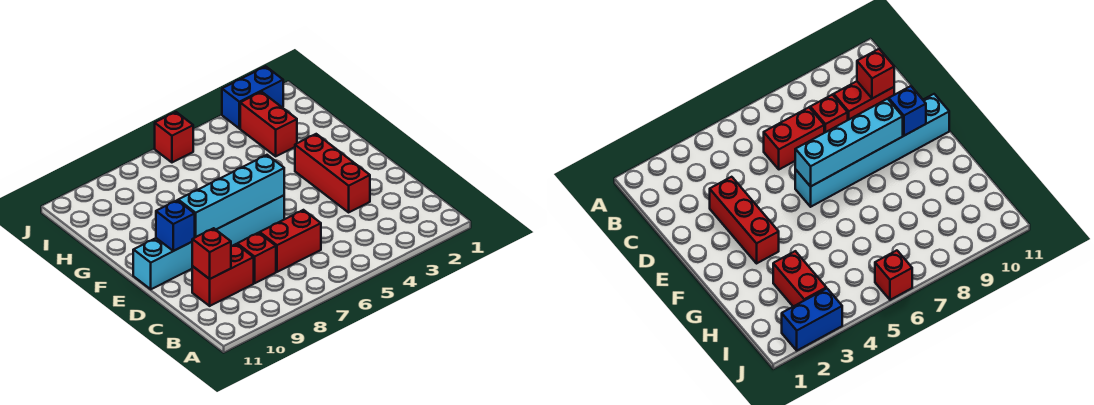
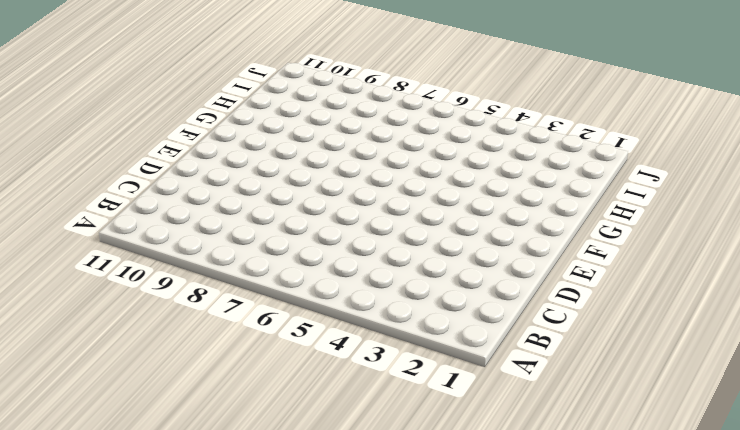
none -> red brick C6:C7 level 1
none -> red brick C8 level 1

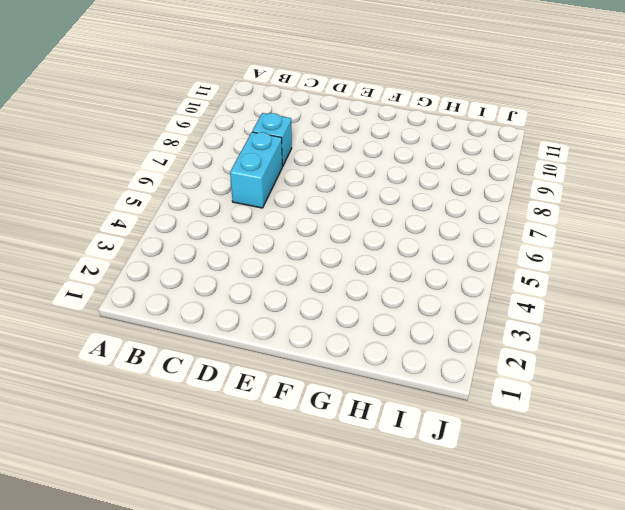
cyan brick C6:C7 level 1 -> red brick C6:C7 level 1
cyan brick C8 level 1 -> red brick C8 level 1
none -> red brick C9:C10 level 1
none -> red brick D3:F3 level 1

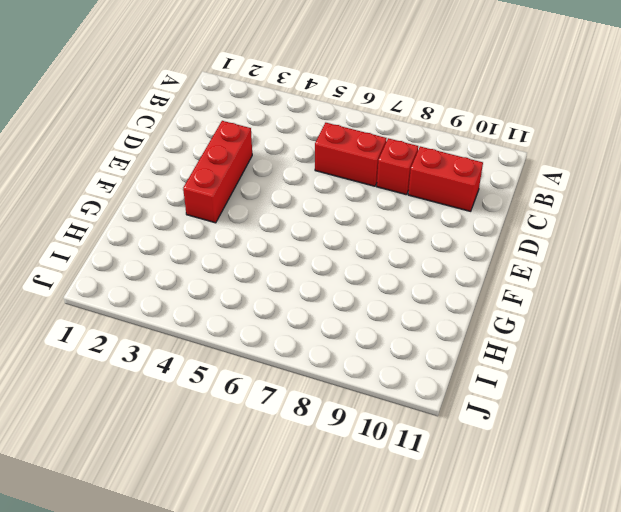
none -> cyan brick E6:E11 level 1
none -> red brick H3:I3 level 1

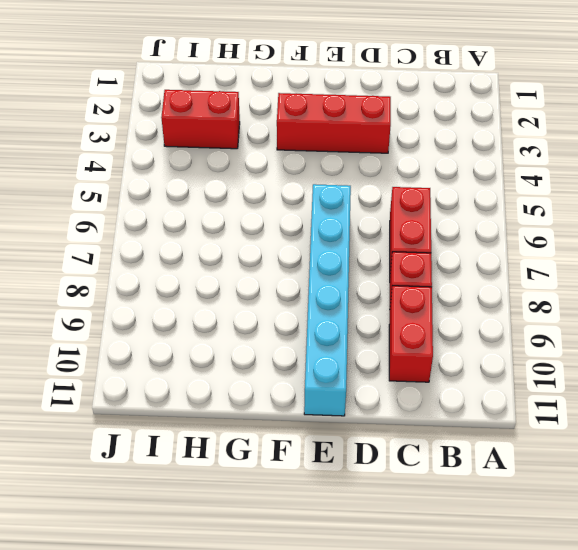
none -> blue brick J2:J3 level 1
none -> red brick J6 level 1

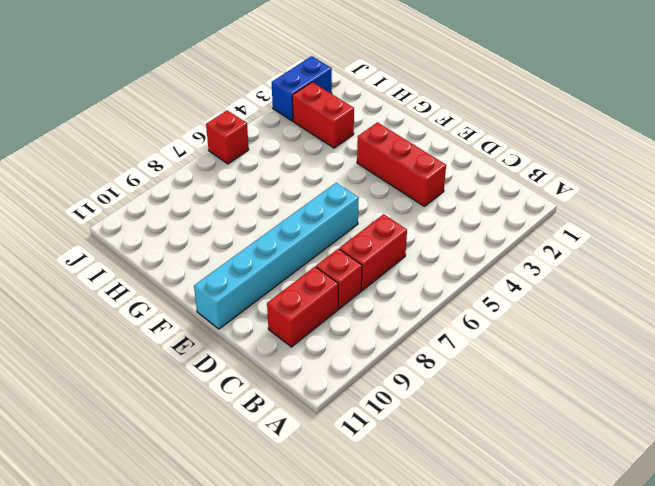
none -> red brick C10 level 2
none -> cyan brick E6:E9 level 2

